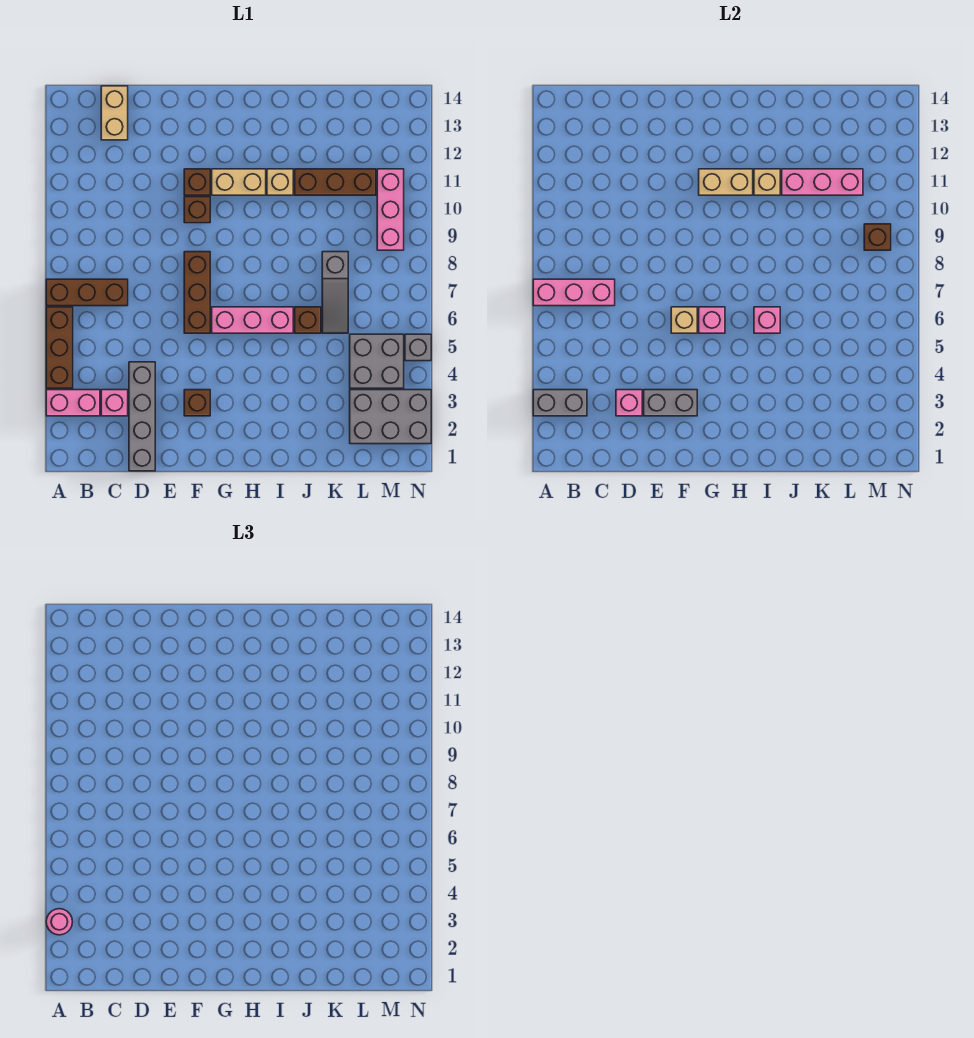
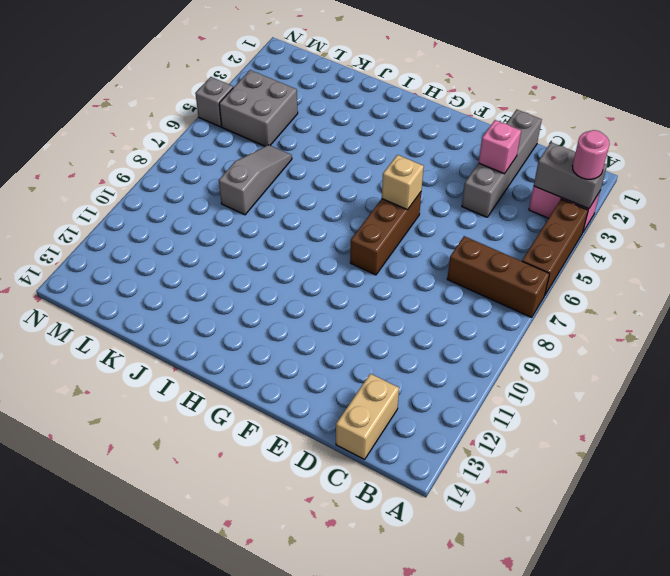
none -> pink brick C3 level 1
none -> brown brick F3 level 1
none -> brown brick F10 level 1
none -> brown brick F11 level 1

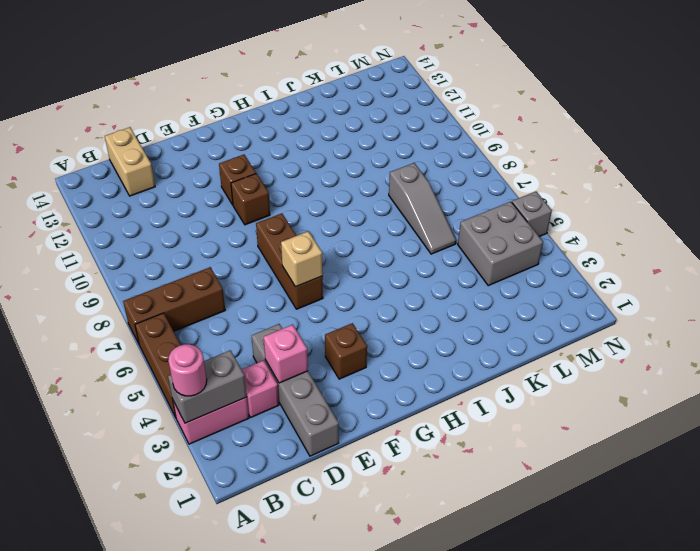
none -> pink brick G6:I6 level 1
none -> tan brick G11:H11 level 1
none -> tan brick I11 level 1
none -> brown brick J6 level 1

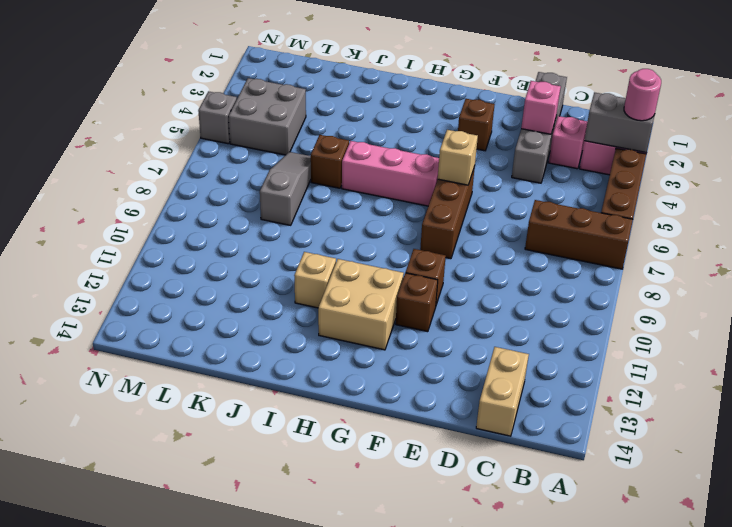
tan brick G11:H12 level 1 -> tan brick G11:H11 level 1
none -> brown brick J11:L11 level 1
none -> grey brick L2:N3 level 1
none -> pink brick M9:M11 level 1
none -> pink brick A7:C7 level 2

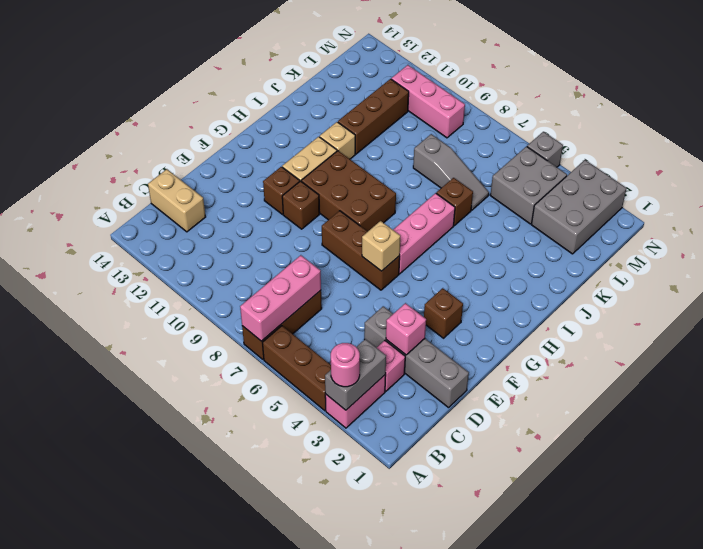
brown brick G8:H10 level 1 -> none
none -> grey brick E3:F3 level 2
none -> pink brick G6 level 2
none -> tan brick G11:H11 level 2
none -> pink brick I6 level 2

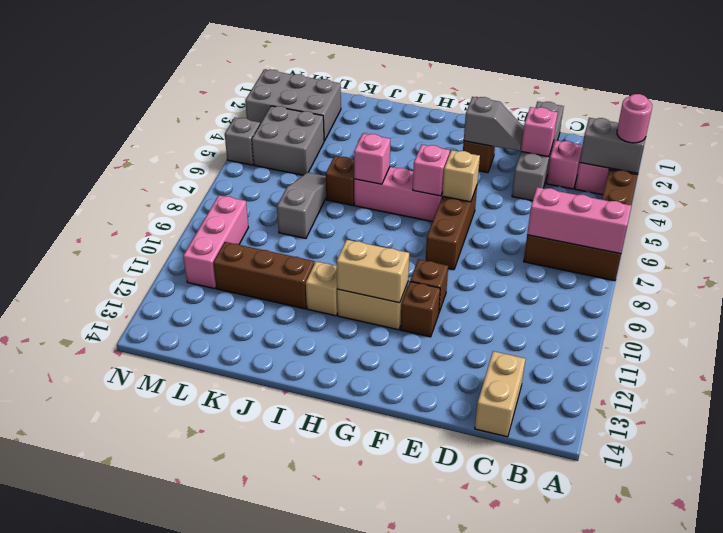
grey slope E3:F3 level 2 top F -> grey brick E3:F3 level 2
none -> tan brick I11 level 2
none -> pink brick J11:L11 level 2
none -> brown brick M9 level 2

